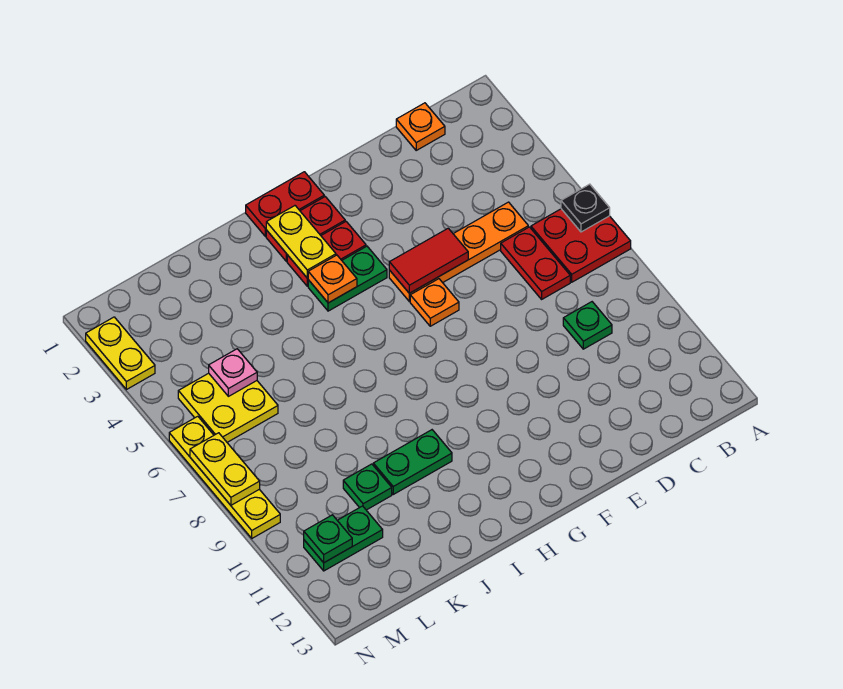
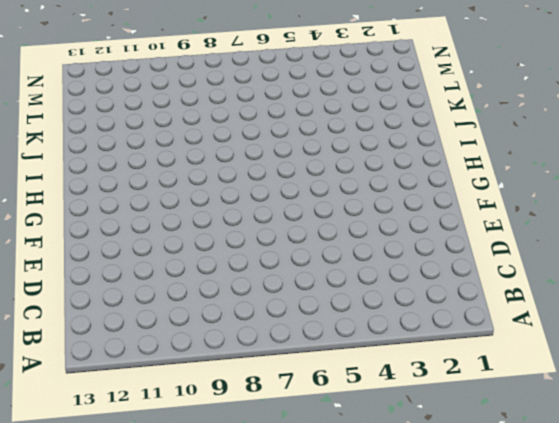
none -> red plate A6:B7 level 1
none -> orange plate C1 level 1
none -> orange plate C5:F5 level 1

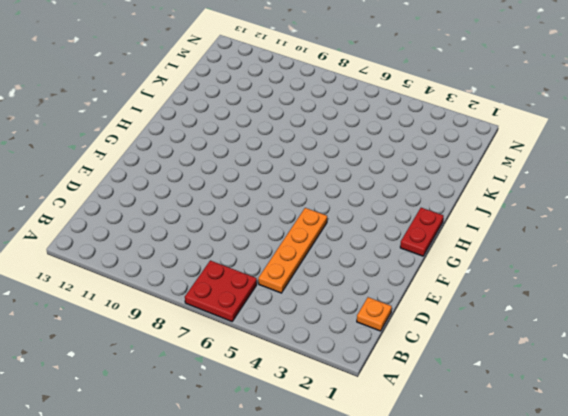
none -> red plate C6:C7 level 1
none -> green plate C9 level 1
none -> orange plate F6 level 1

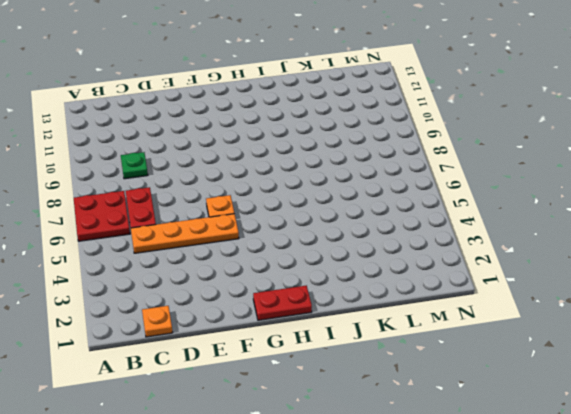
none -> red plate G2:H2 level 1
none -> red plate G3:H3 level 1
none -> green plate G4:H4 level 1

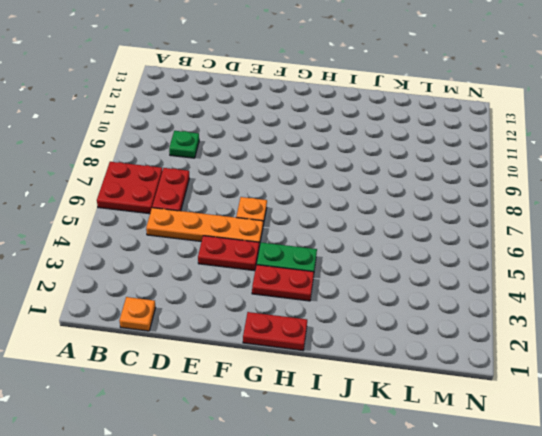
red plate E4:F4 level 1 -> red plate G2:H2 level 1
none -> green plate I10:J10 level 1
none -> green plate K10 level 1
none -> yellow plate L5:M6 level 1

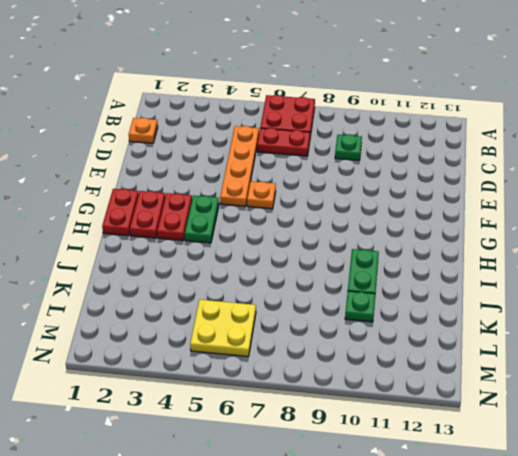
none -> green plate L11:M11 level 1
none -> yellow plate N2:N3 level 1
none -> yellow plate N6:N9 level 1

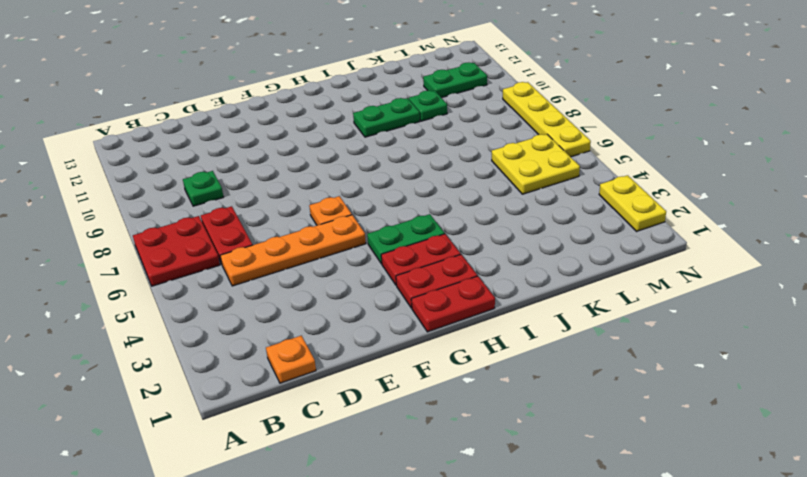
none -> black plate A6 level 2
none -> red tile E5:F5 level 2
none -> yellow plate H2:H3 level 2

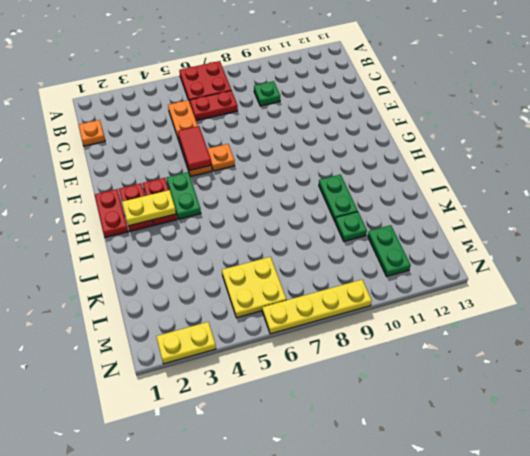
none -> black plate A6 level 2
none -> orange plate H4 level 2
none -> pink plate L5 level 2

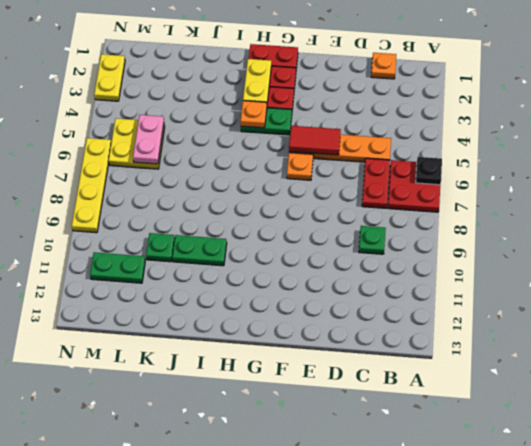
pink plate L5:L6 level 2 -> pink plate L5 level 2
none -> green plate M11 level 2
none -> yellow plate N7:N8 level 2

